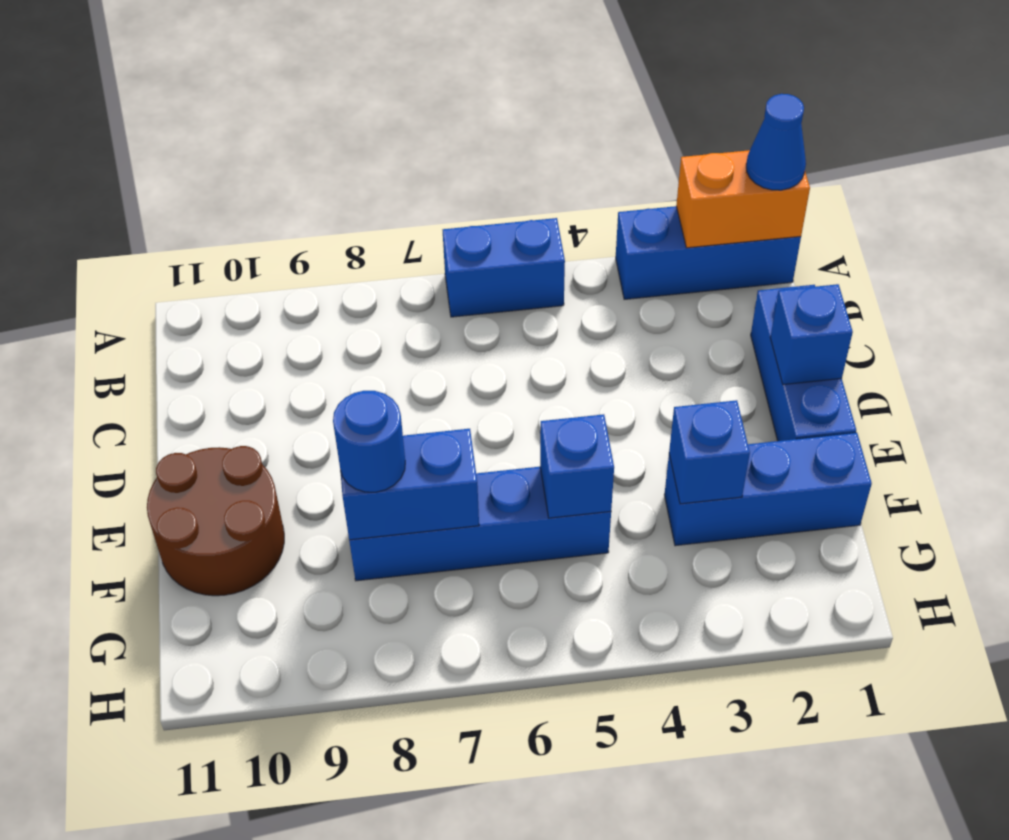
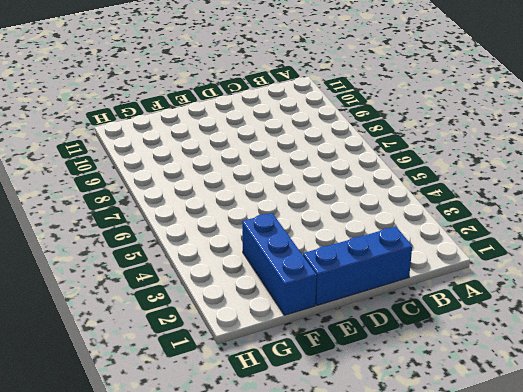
none -> blue brick A1:A3 level 1
none -> blue brick A5:A6 level 1
none -> brown round brick E10:F11 level 1

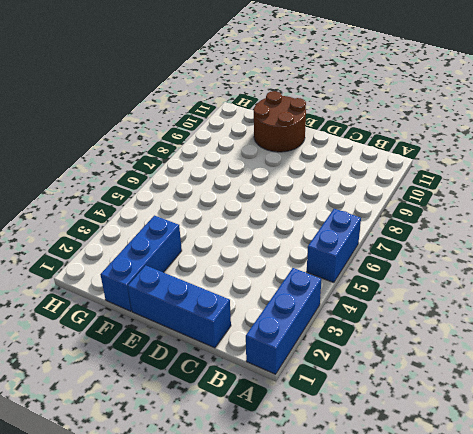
none -> blue brick F5:F8 level 1
none -> orange brick A1:A2 level 2
none -> blue brick D1 level 2

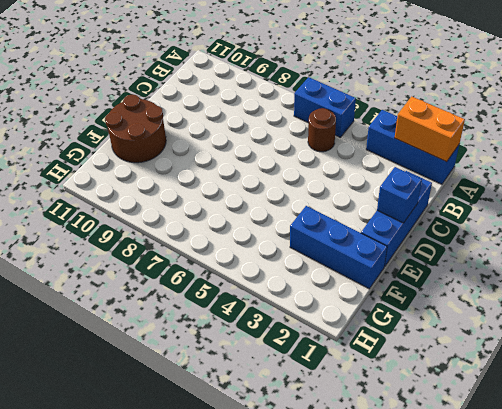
brown round brick B5 level 1 -> none
none -> blue brick F5:F8 level 1
none -> blue brick F3 level 2
none -> blue brick F5 level 2

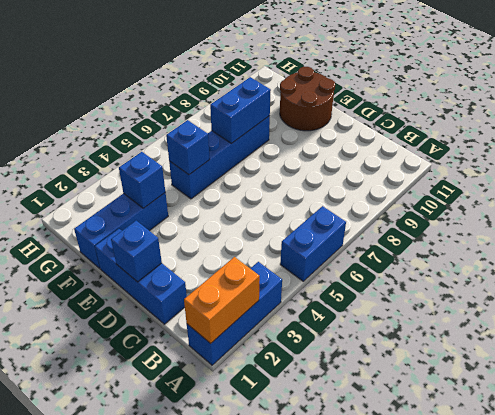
none -> blue cone A1 level 3
none -> blue round brick F8 level 3

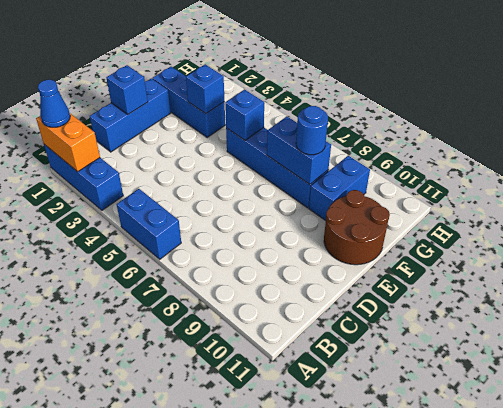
blue brick F9:G9 level 1 -> none

